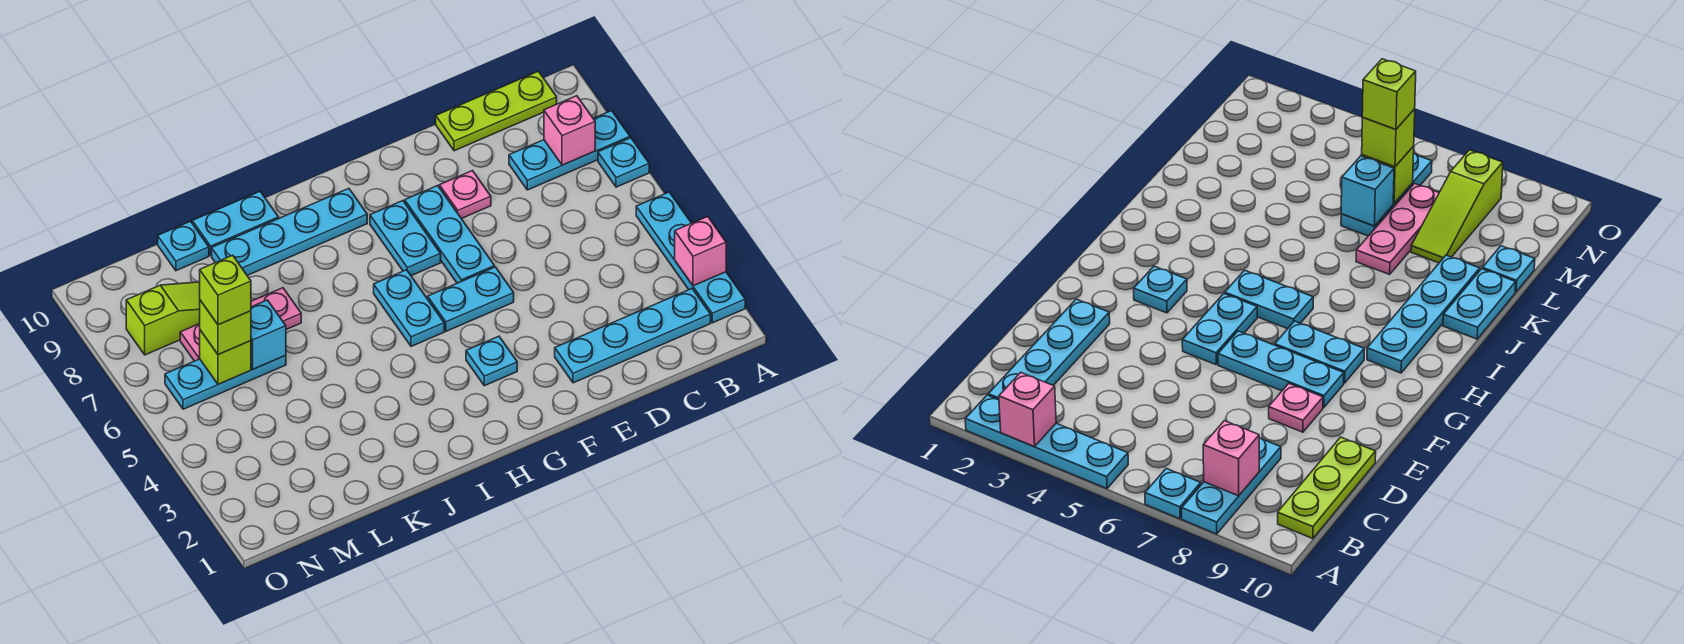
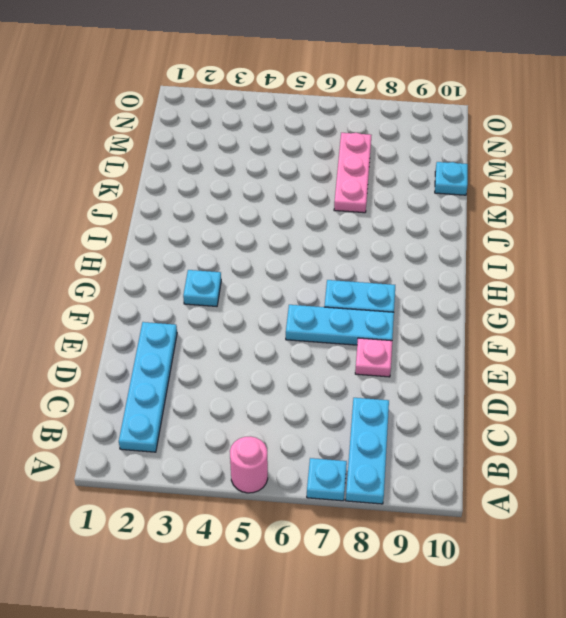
pink round brick A5 level 1 -> cyan plate A2:A5 level 1
none -> lime plate B10:D10 level 1
none -> cyan plate F5:G5 level 1
none -> cyan plate H5:H6 level 1

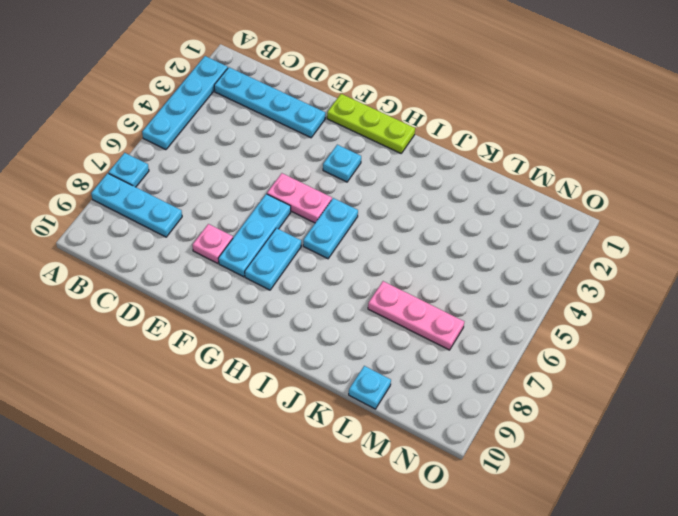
lime plate F1:H1 level 1 -> lime plate B10:D10 level 1
pink plate F5:G5 level 1 -> cyan plate F5:G5 level 1
none -> cyan plate H9:K9 level 1
none -> cyan plate J10:K10 level 1
none -> cyan plate L6:N6 level 1

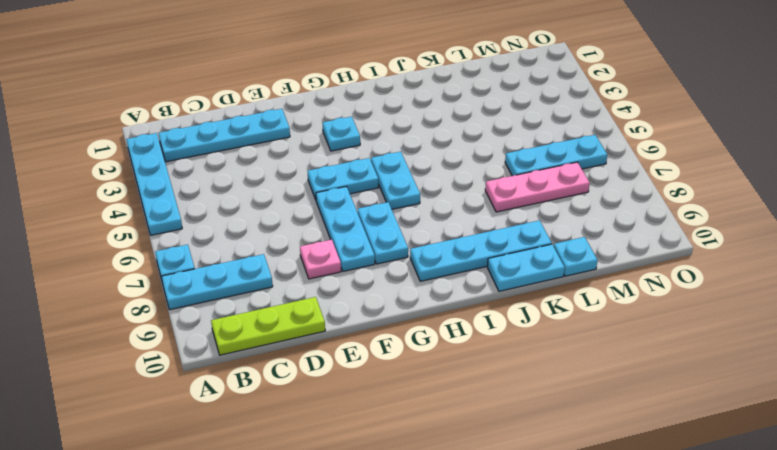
none -> lime slope L8:N8 level 1 top N
none -> pink brick A3 level 2
none -> pink brick B8 level 2

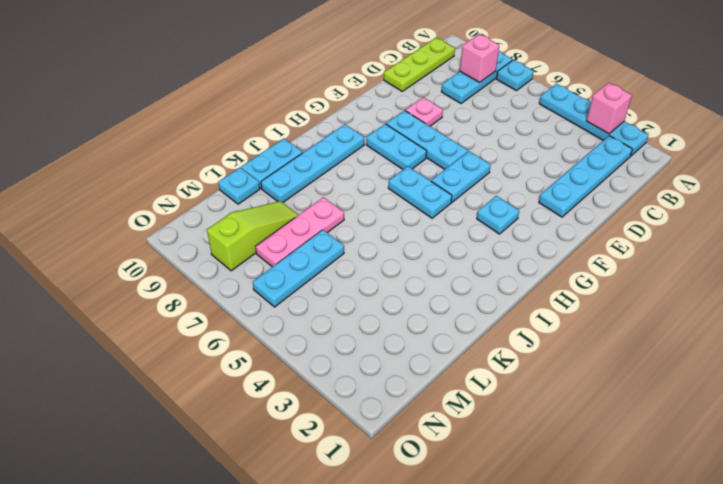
none -> cyan brick L6 level 2
none -> lime brick M6 level 2
none -> lime brick M6 level 3

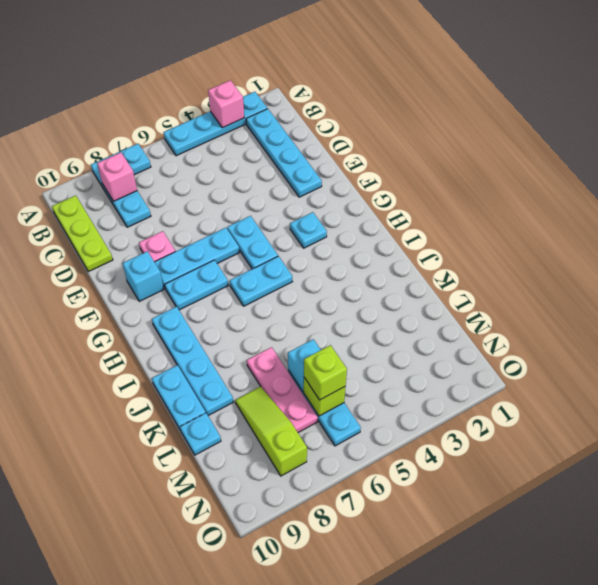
cyan brick F9 level 1 -> none
none -> lime brick M6 level 4

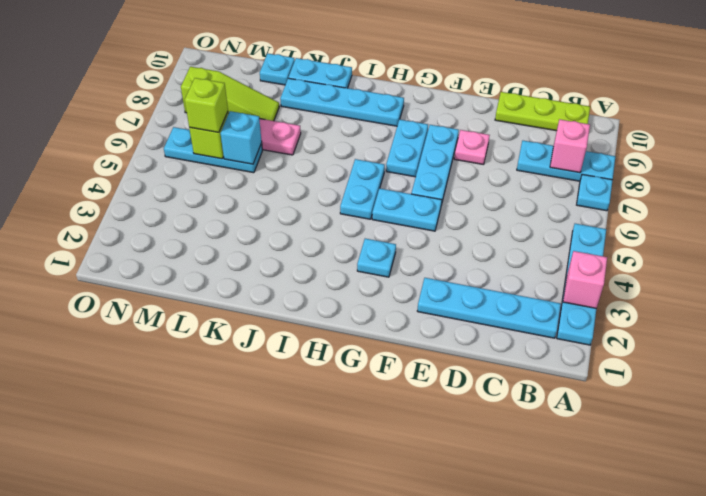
none -> lime brick M6 level 4

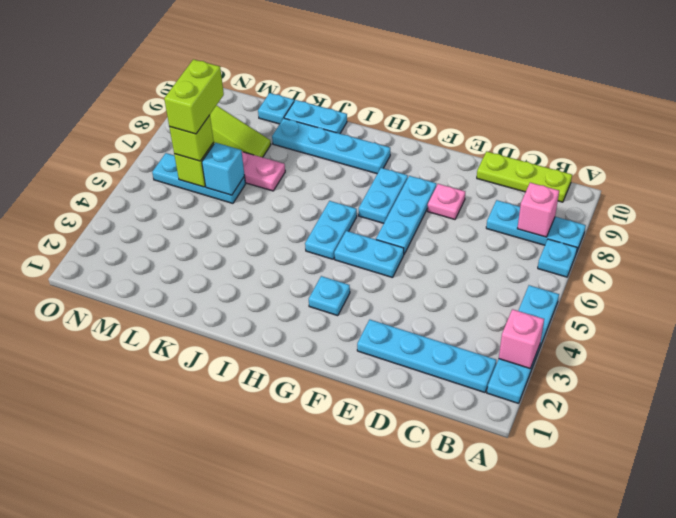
lime brick M6:M7 level 4 -> lime brick M6 level 4

